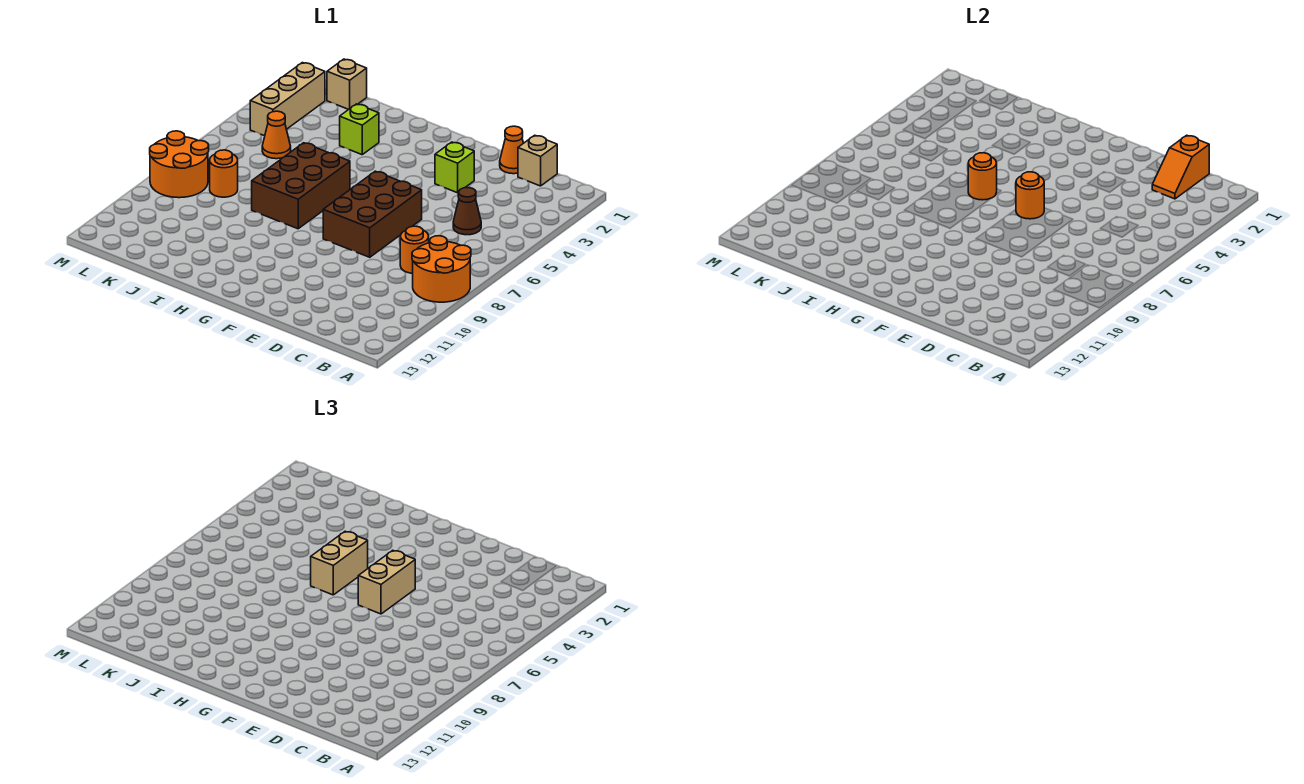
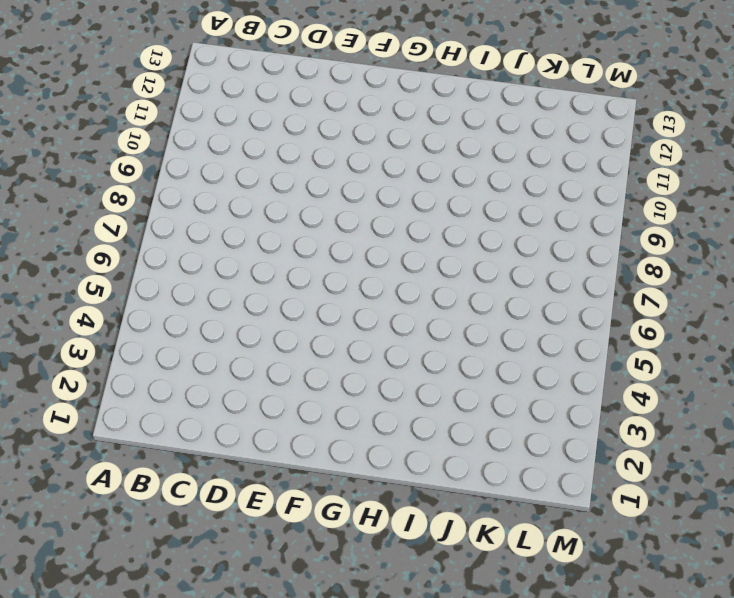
none -> orange round brick A8:B9 level 1
none -> tan brick C1 level 1
none -> brown cone C5 level 1

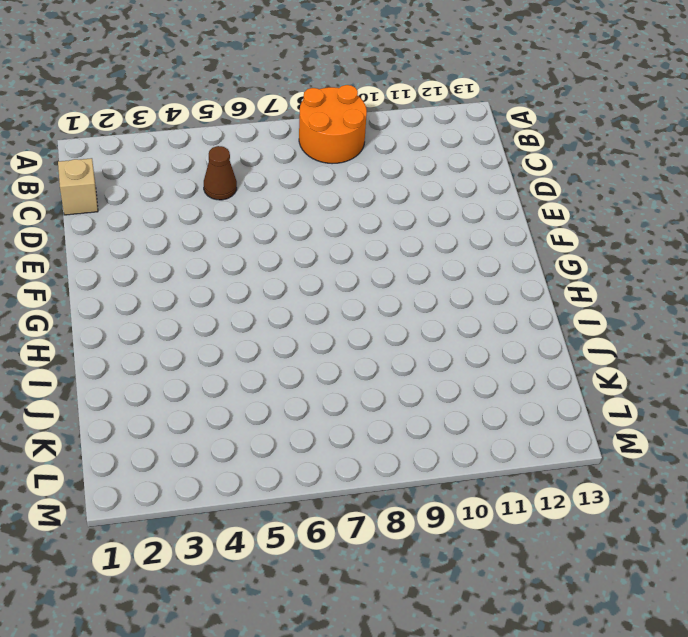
none -> orange round brick C8 level 1
none -> orange cone D1 level 1
none -> lime brick E3 level 1

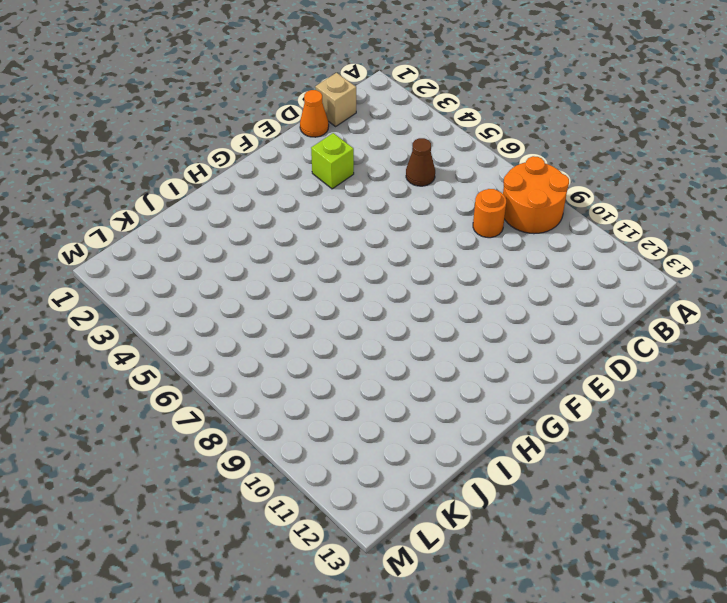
none -> brown brick E6:F8 level 1
none -> brown brick H6:I8 level 1
none -> lime brick I3 level 1

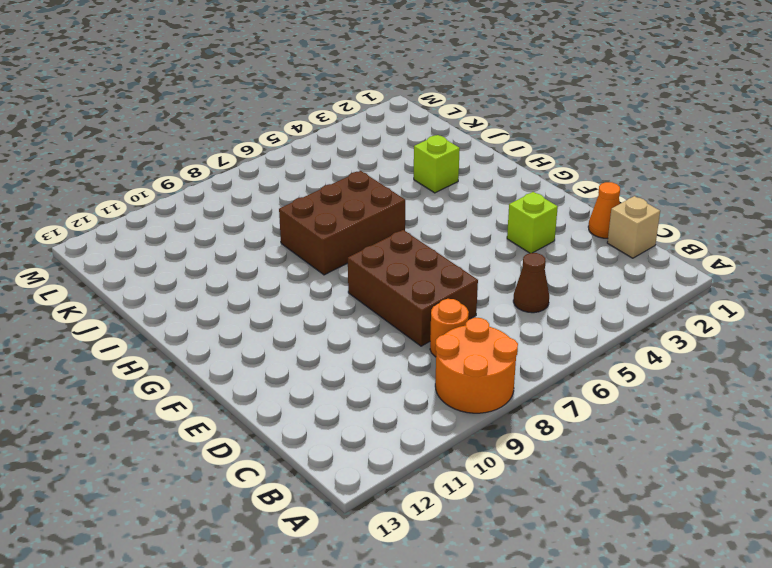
brown brick D7:F8 level 1 -> brown brick E6:F8 level 1
none -> tan brick K1 level 1
none -> orange cone K5 level 1
none -> orange round brick K8 level 1

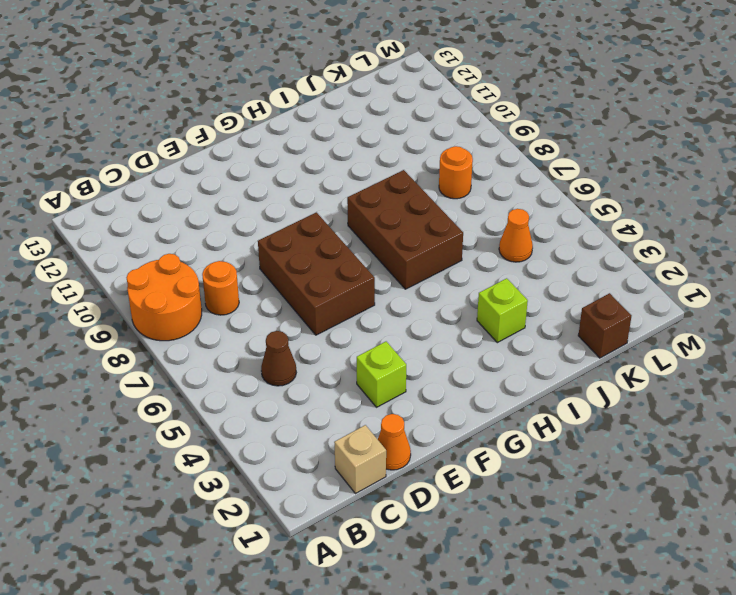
brown brick K1 level 1 -> tan brick K1 level 1
none -> tan brick L2:L4 level 1
none -> orange round brick L8:M9 level 1
none -> orange slope C1:C2 level 2 top 1

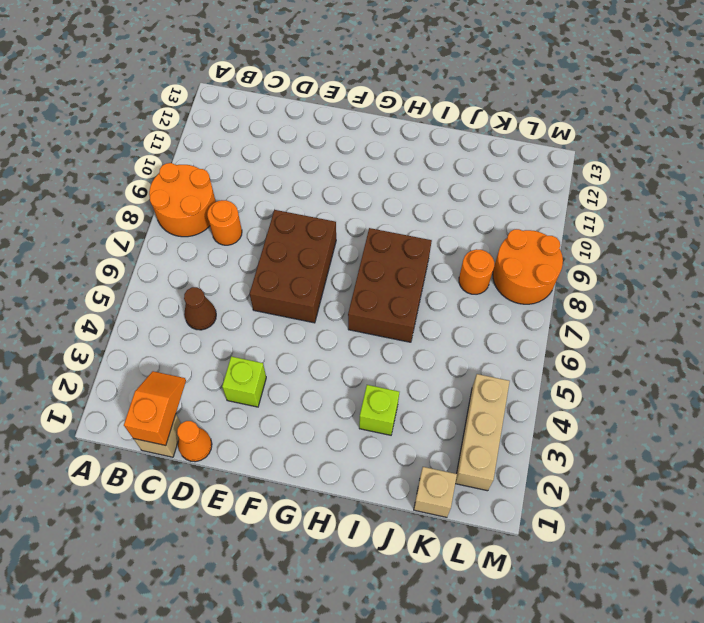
none -> orange cone K5 level 1
none -> orange round brick F6 level 2
none -> orange round brick H6 level 2

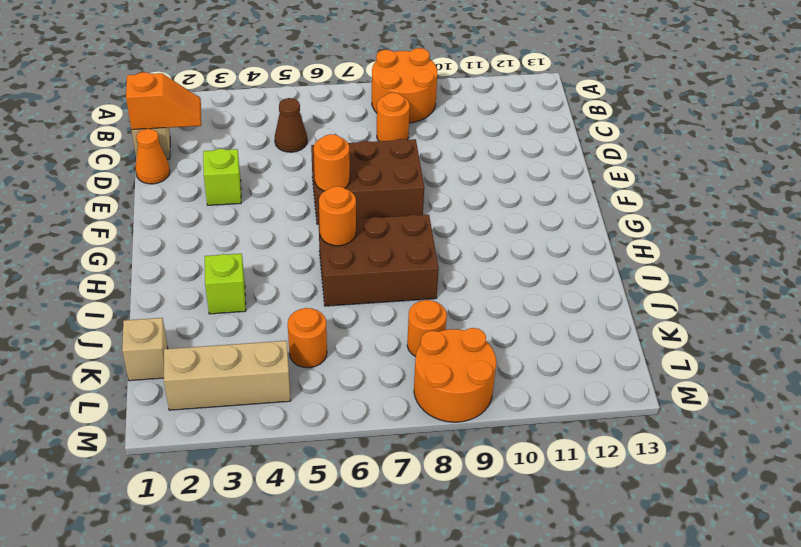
orange round brick K5 level 1 -> orange cone K5 level 1
none -> tan brick F5:F6 level 3
none -> tan brick H5:H6 level 3

